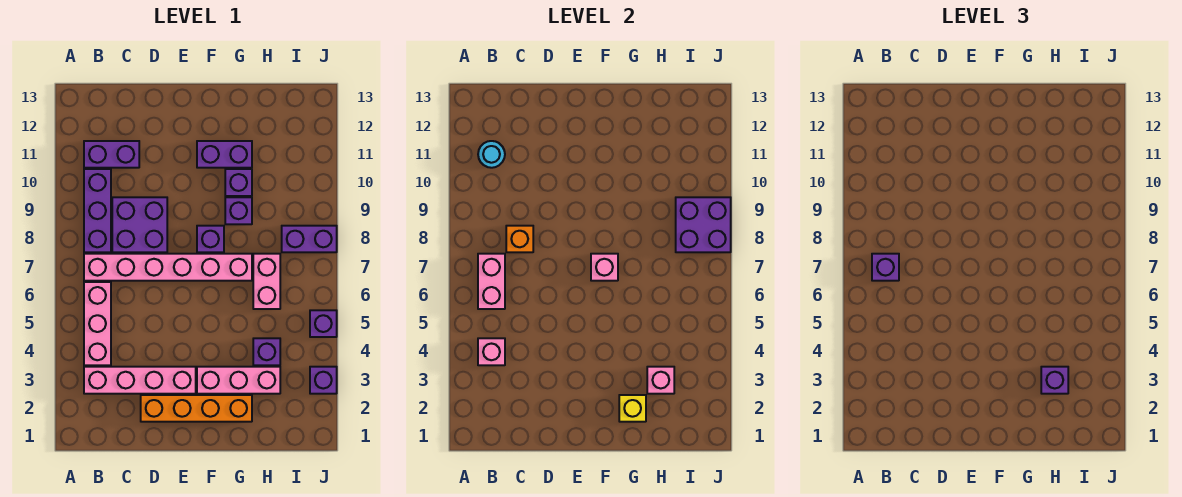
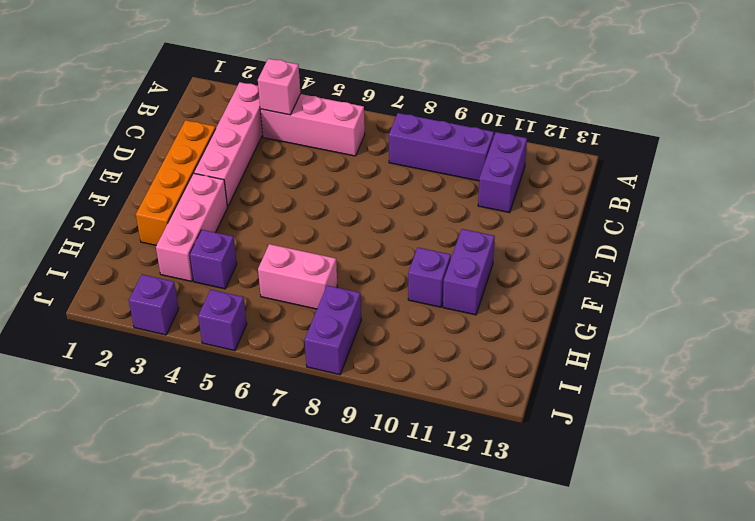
none -> pink brick B7:G7 level 1
none -> purple brick C8:D9 level 1
none -> purple brick F8 level 1

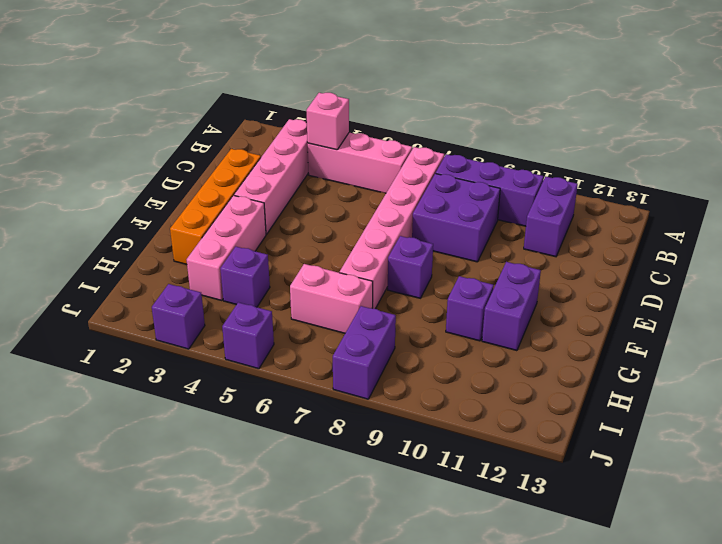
none -> purple brick G9 level 1
none -> pink brick B6:B7 level 2
none -> cyan round brick B11 level 2

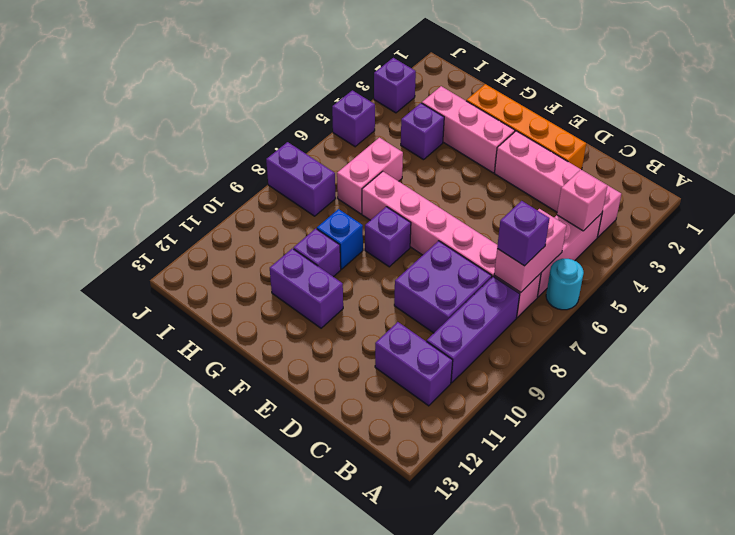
cyan round brick A6 level 1 -> cyan round brick B11 level 2
blue brick G9 level 1 -> purple brick G9 level 1
none -> orange brick C8 level 2
none -> pink brick F7 level 2
none -> yellow brick G2 level 2

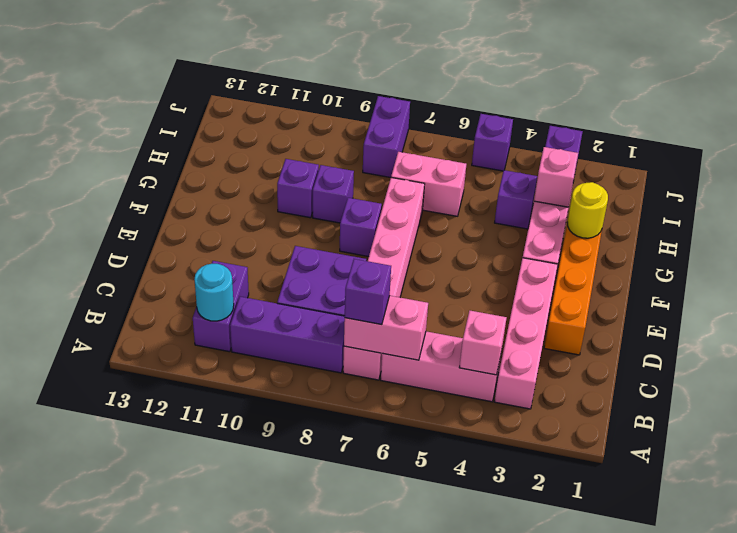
yellow round brick G2 level 2 -> yellow brick G2 level 2
none -> purple brick F11:G11 level 1
none -> orange brick C8 level 2
none -> pink brick F7 level 2

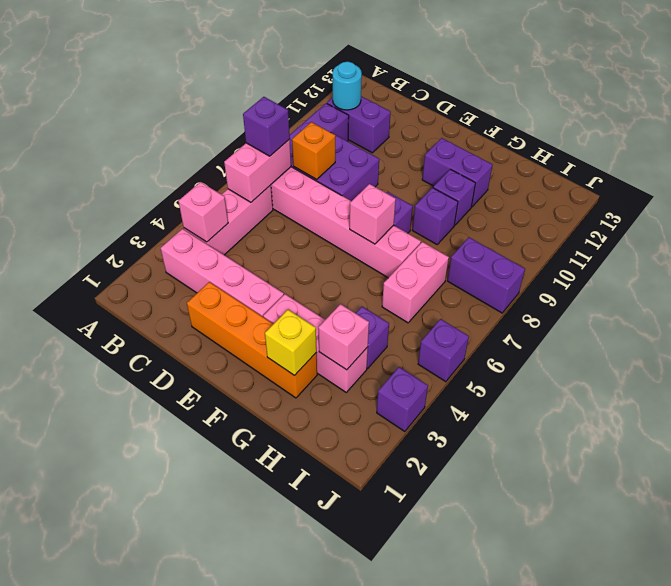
none -> purple brick I8:J9 level 2
none -> purple brick H3 level 3

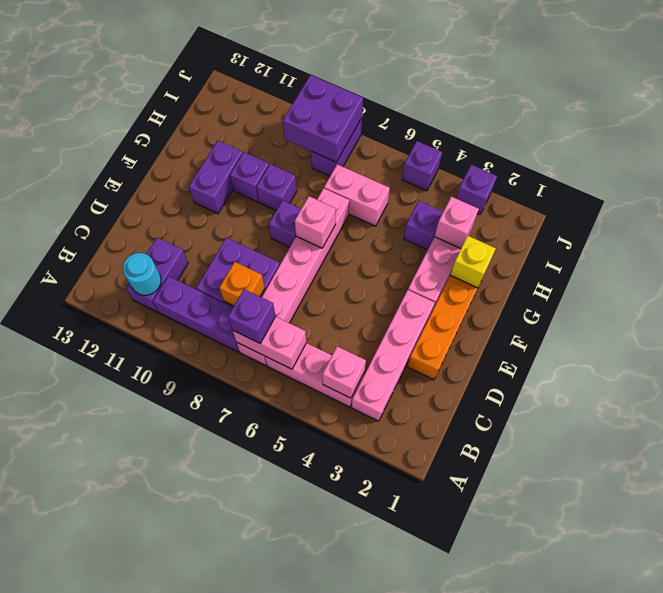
none -> purple brick H3 level 3

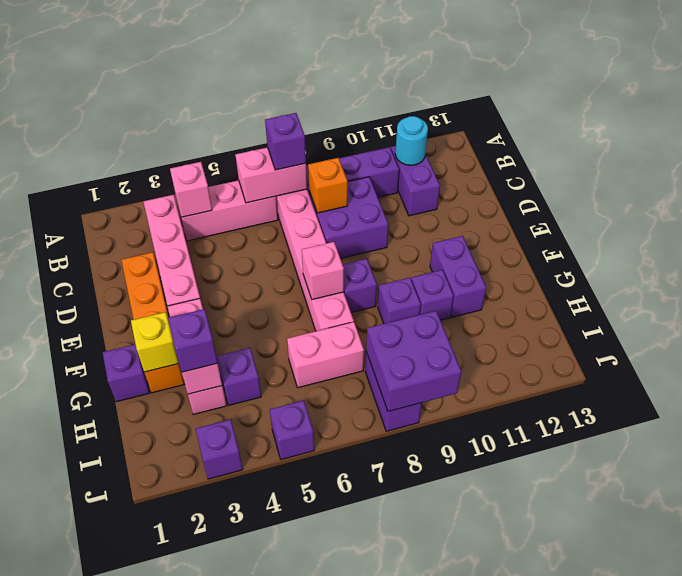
purple brick G1 level 1 -> none

